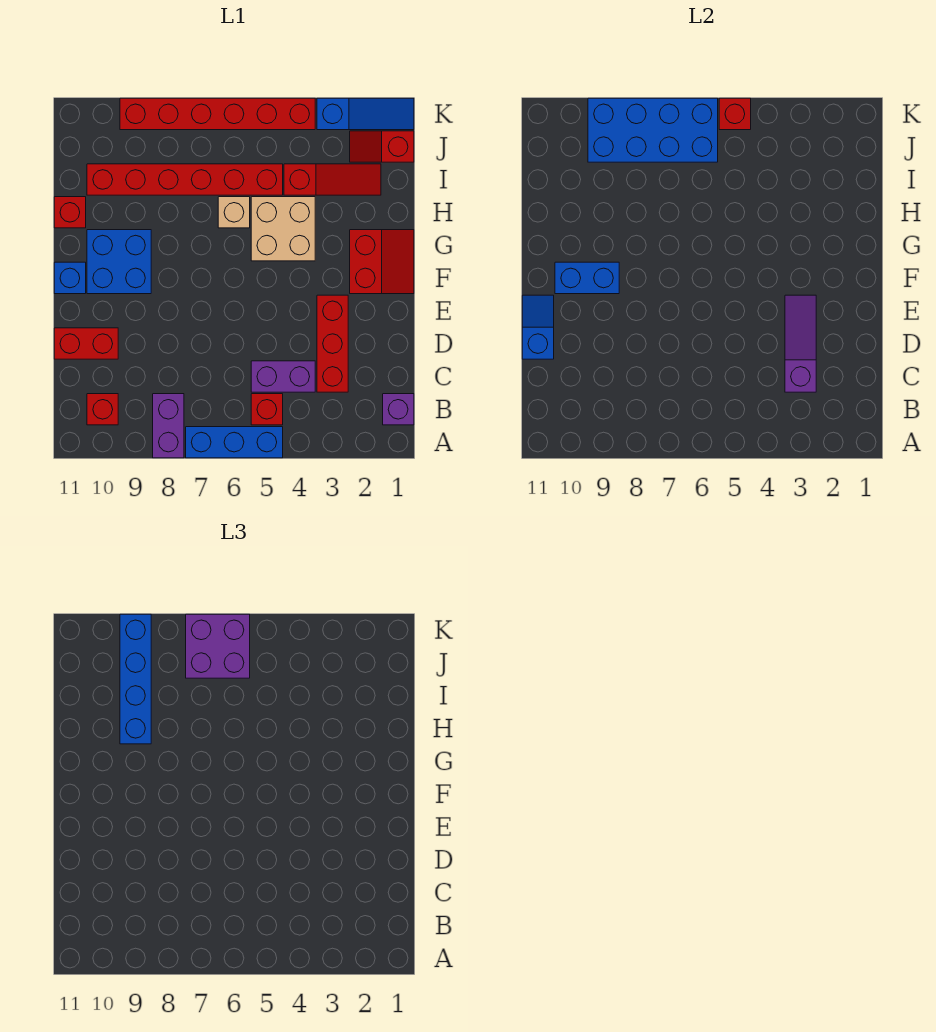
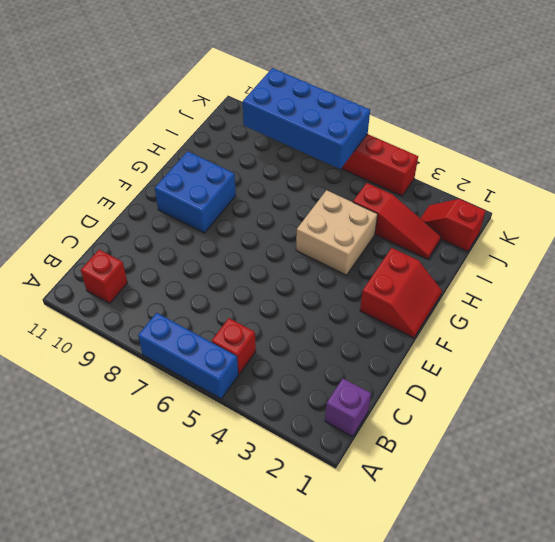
none -> purple brick A8:B8 level 1
none -> red brick C3:E3 level 1
none -> purple brick C4:C5 level 1

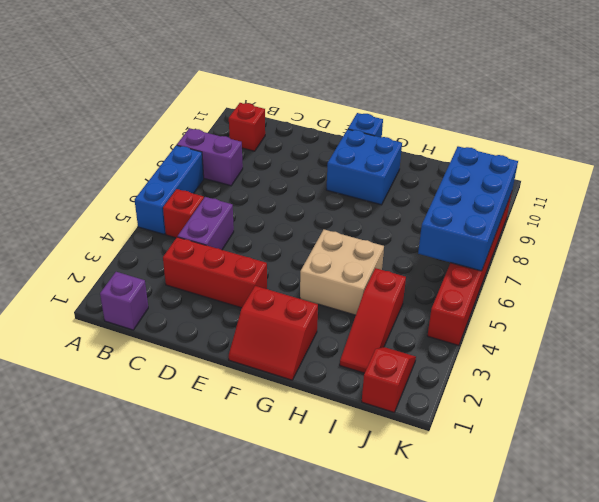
none -> red brick D10:D11 level 1
none -> tan brick H6 level 1
none -> red brick H11 level 1

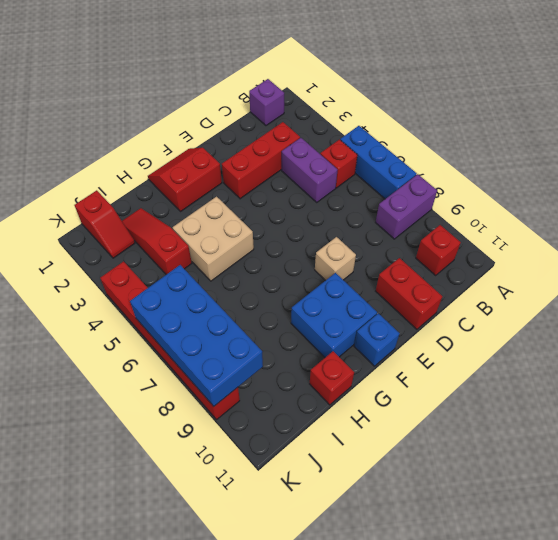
tan brick E8 level 1 -> tan brick H6 level 1
none -> red brick I5:I10 level 1
none -> blue slope K1:K3 level 1 top 3
none -> purple slope C3:E3 level 2 top C

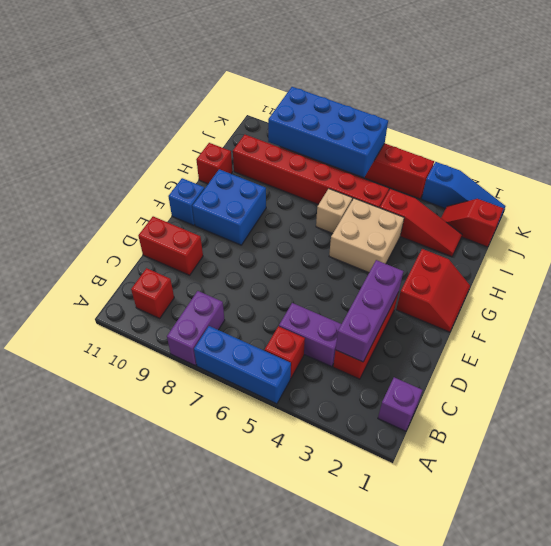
purple brick C3:E3 level 2 -> purple slope C3:E3 level 2 top C
none -> blue slope D11:E11 level 2 top D
none -> blue brick F9:F10 level 2
none -> red brick K5 level 2

